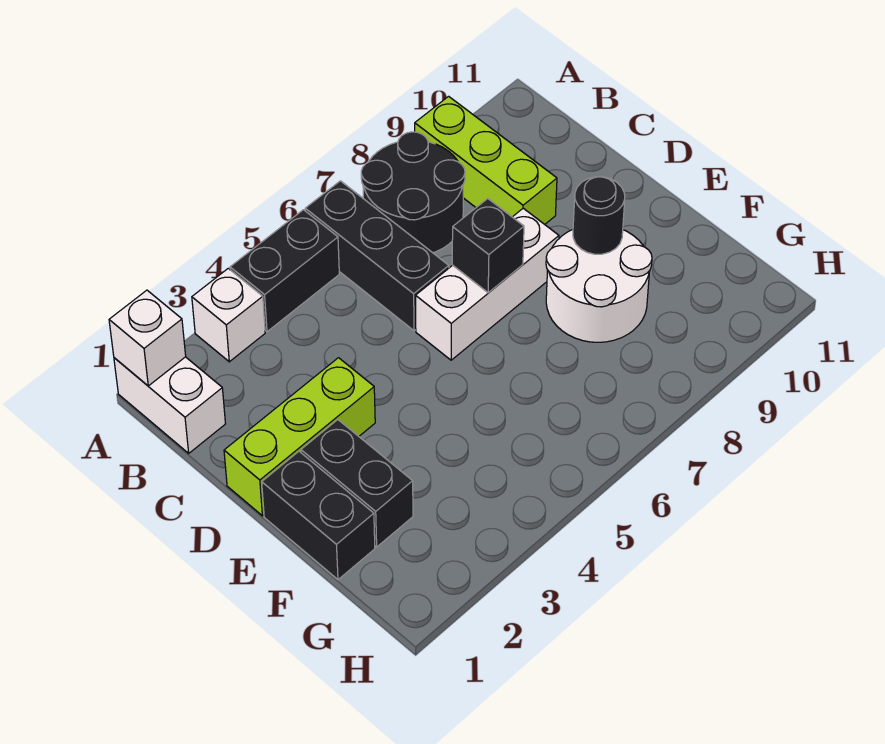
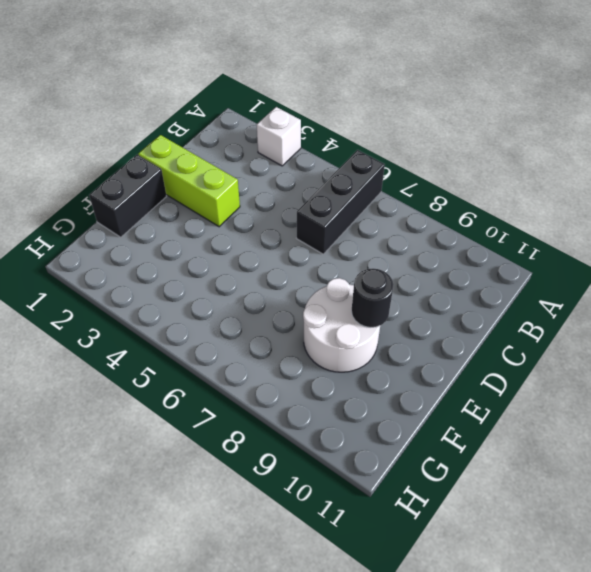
none -> white brick A1:B1 level 1
none -> black brick A4:A5 level 1
none -> black round brick A7:B8 level 1

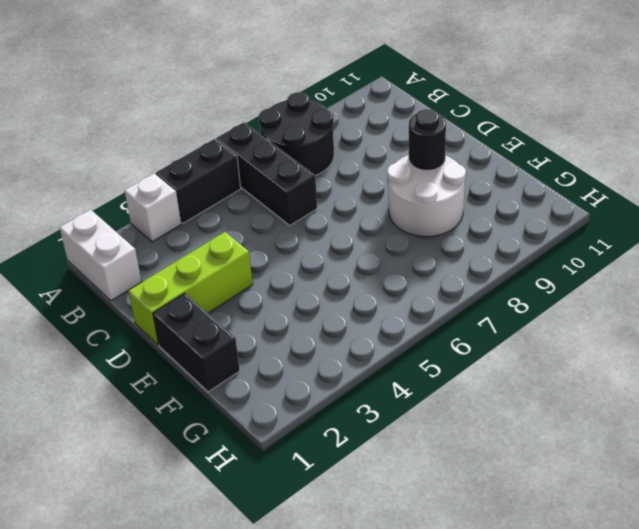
none -> lime brick A9:C9 level 1
none -> white brick D6:D8 level 1
none -> black brick E2:F2 level 1

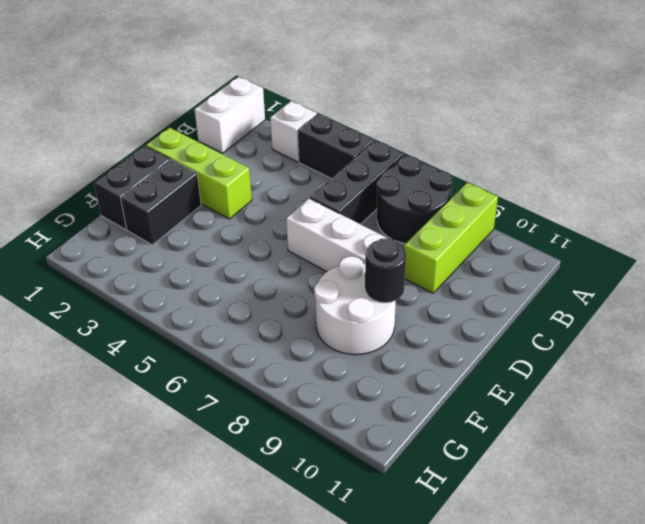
none -> white brick A1 level 2
none -> black brick D7 level 2

